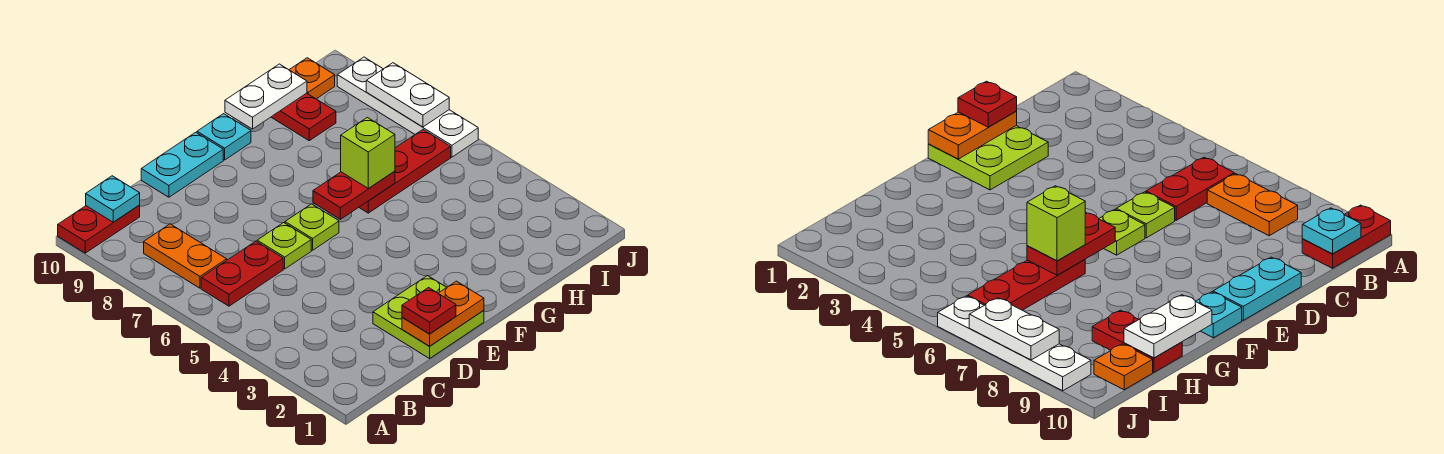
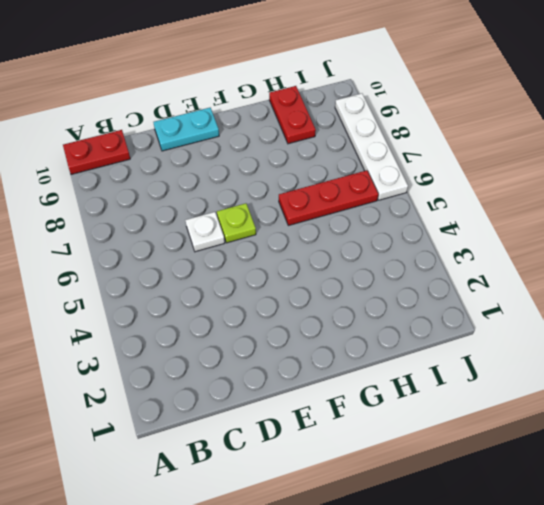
white plate D6 level 1 -> lime plate D6 level 1
none -> red plate B6:C6 level 1
none -> orange plate B7:B8 level 1
none -> lime plate D1:E2 level 1

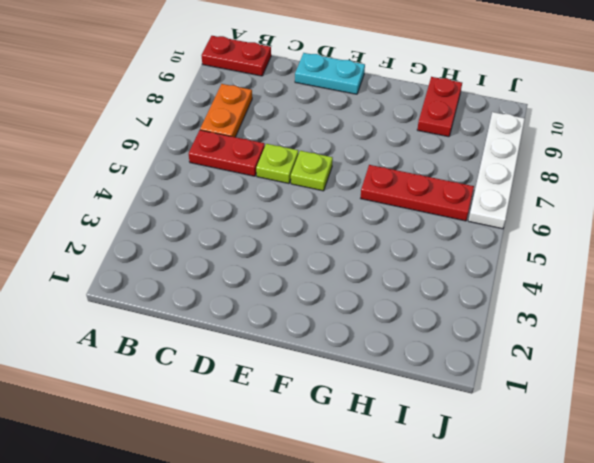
none -> lime plate D1:E2 level 1
none -> cyan plate F10 level 1
none -> orange plate I10 level 1

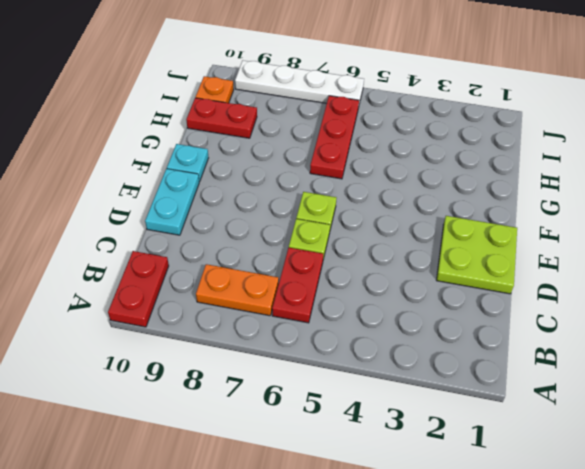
none -> cyan plate B10 level 2
none -> orange plate D1:E1 level 2
none -> red plate F6:G6 level 2

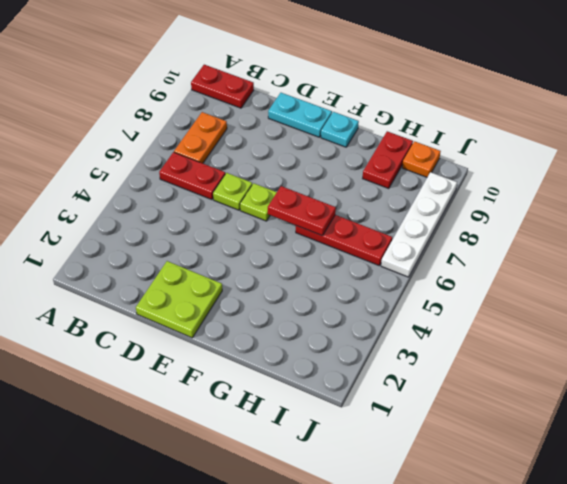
none -> cyan plate B10 level 2
none -> orange plate D1:E1 level 2
none -> white plate G10:H10 level 2

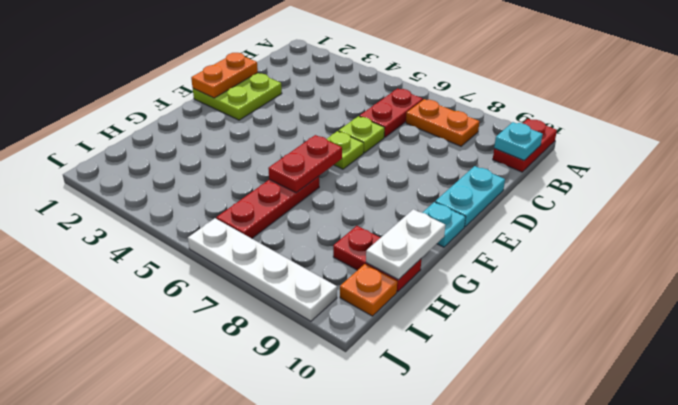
none -> white plate J7:J8 level 2
none -> red plate D1 level 3
none -> lime brick G6 level 3

